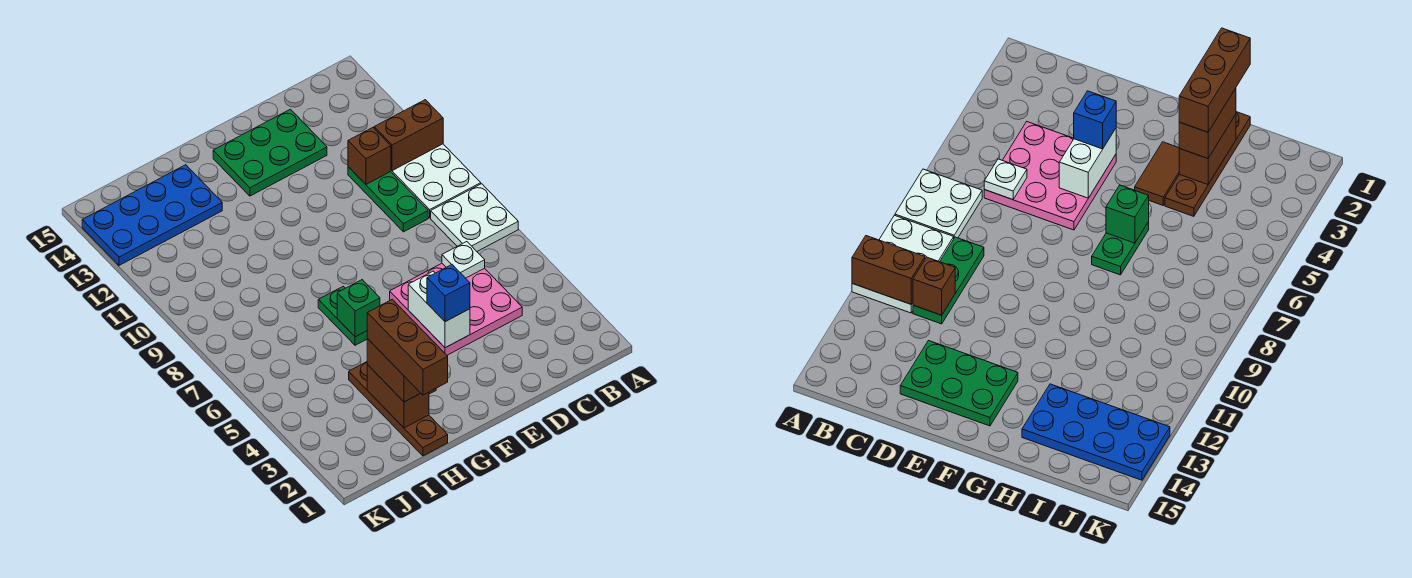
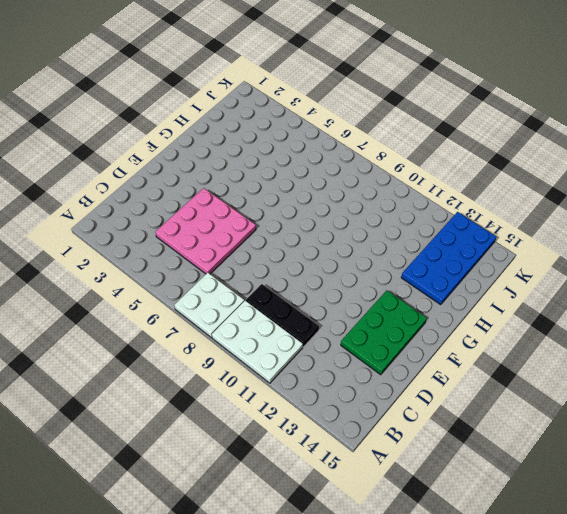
black plate C9:C11 level 1 -> green plate C9:C11 level 1
none -> brown tile G3:G4 level 1
none -> green plate G6:G7 level 1
none -> brown plate H1:H4 level 1

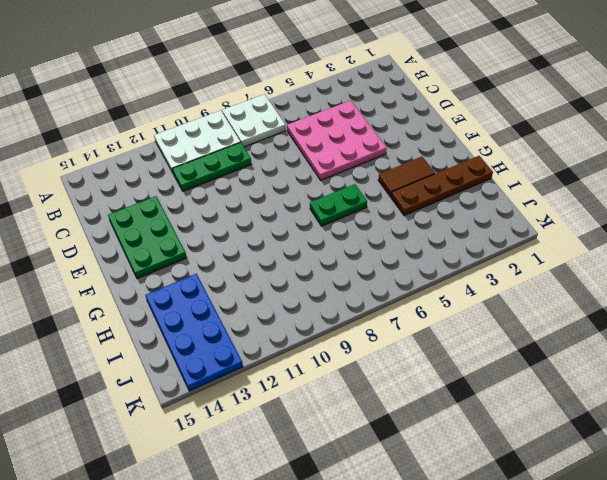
none -> brown brick A11:B11 level 2
none -> white plate C6 level 2
none -> brown brick C11 level 2

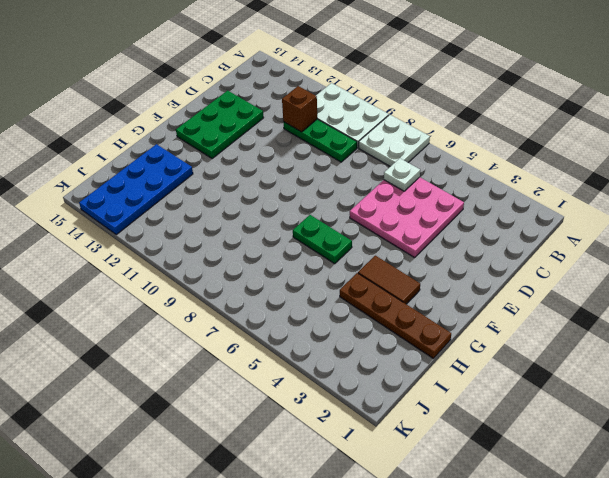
none -> brown brick A11:B11 level 2
none -> white brick E4:E5 level 2
none -> green brick G6 level 2

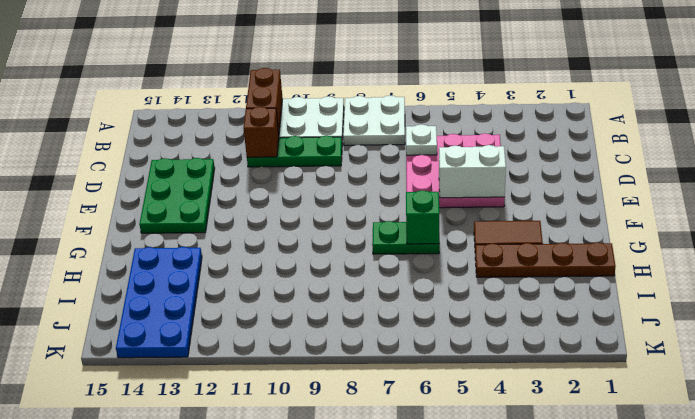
none -> brown brick H2:H3 level 2
none -> blue brick E4 level 3
none -> brown brick H2:H3 level 3

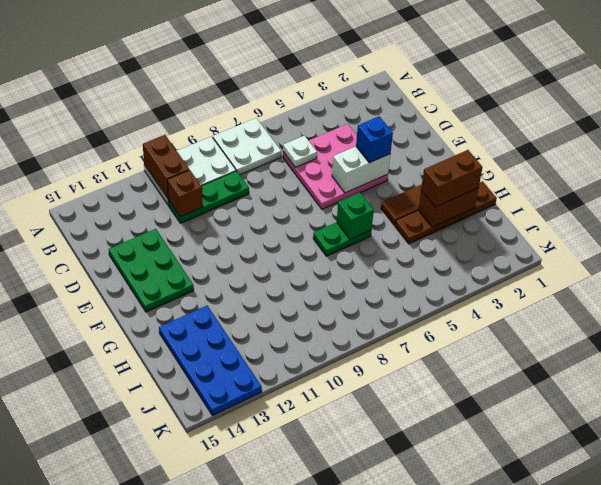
none -> brown brick H1:H3 level 4

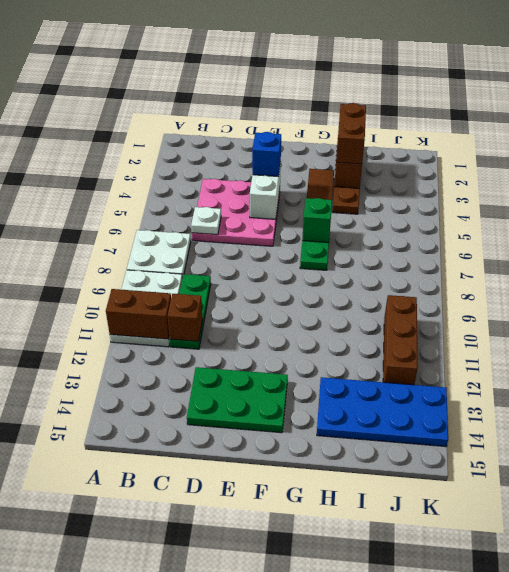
brown brick J10:J12 level 1 -> brown brick H1:H3 level 4

